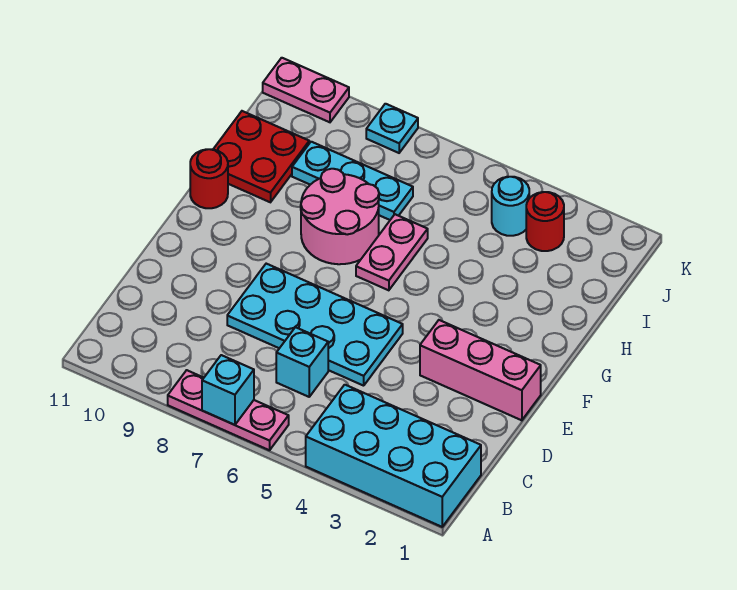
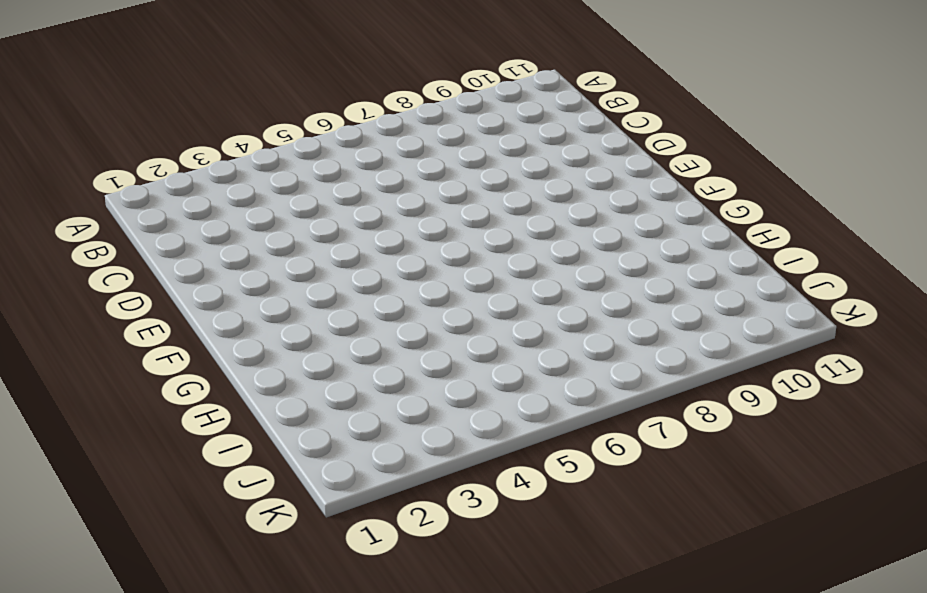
none -> cyan brick A1:B4 level 1
none -> pink plate A6:A8 level 1
none -> cyan brick C6 level 1

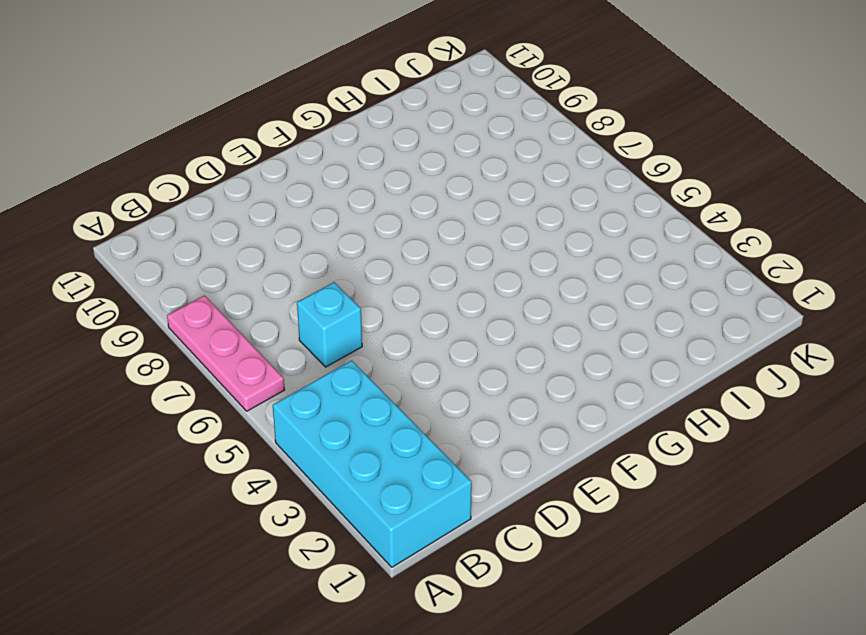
none -> cyan plate D5:E8 level 1
none -> pink brick E1:E3 level 1
none -> pink plate G6:H6 level 1

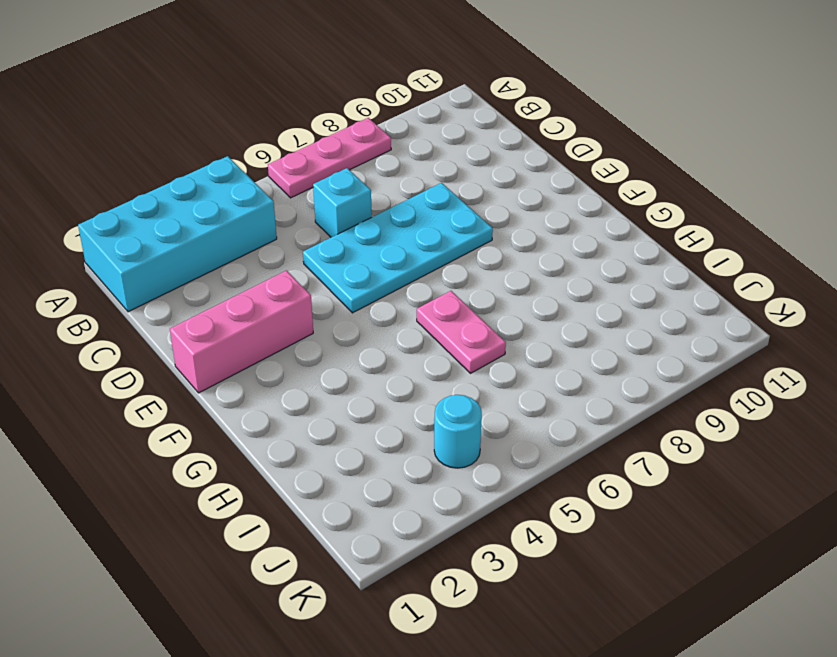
none -> pink round brick G7:H8 level 1
none -> red round brick G11 level 1
none -> red plate H10:I11 level 1

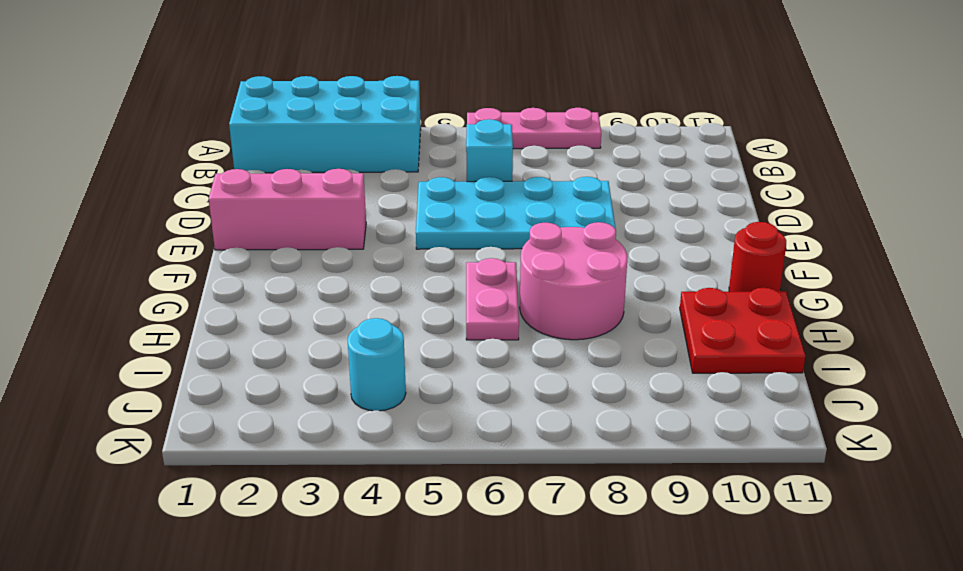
none -> cyan plate I7:I9 level 1
none -> red round brick J3 level 1
none -> cyan plate K8 level 1

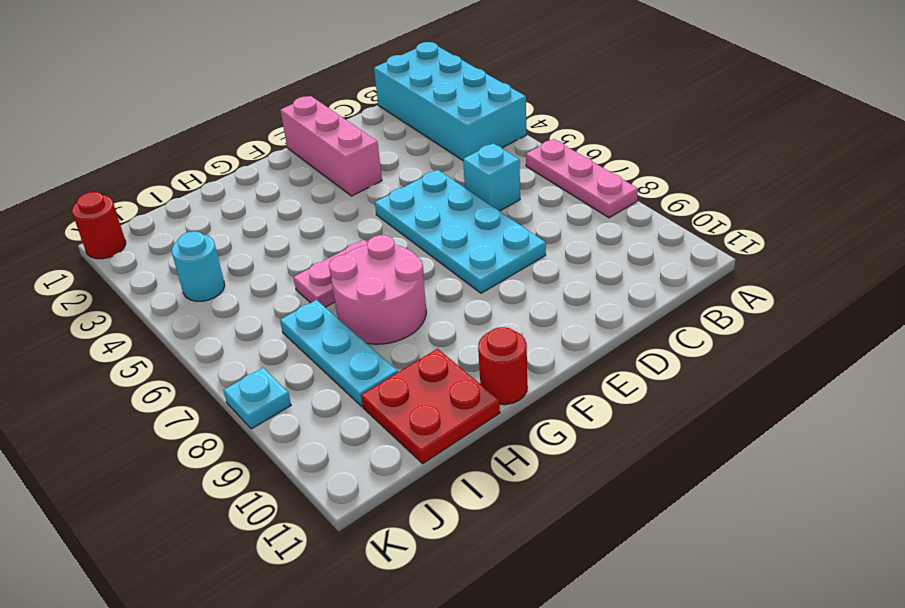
red round brick K1 level 1 -> red round brick J3 level 1
none -> pink plate K10:K11 level 1
none -> cyan brick A7 level 2

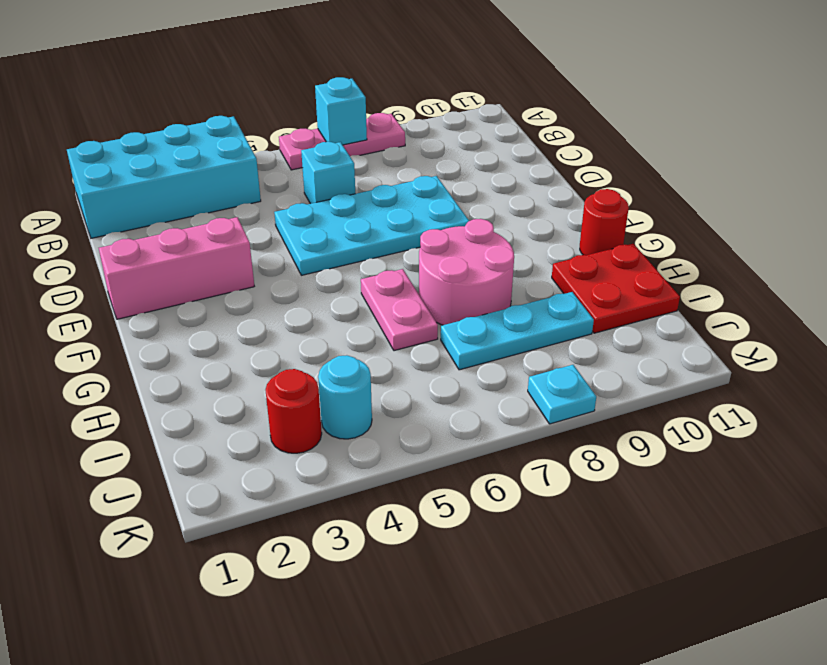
none -> pink plate K10:K11 level 1

